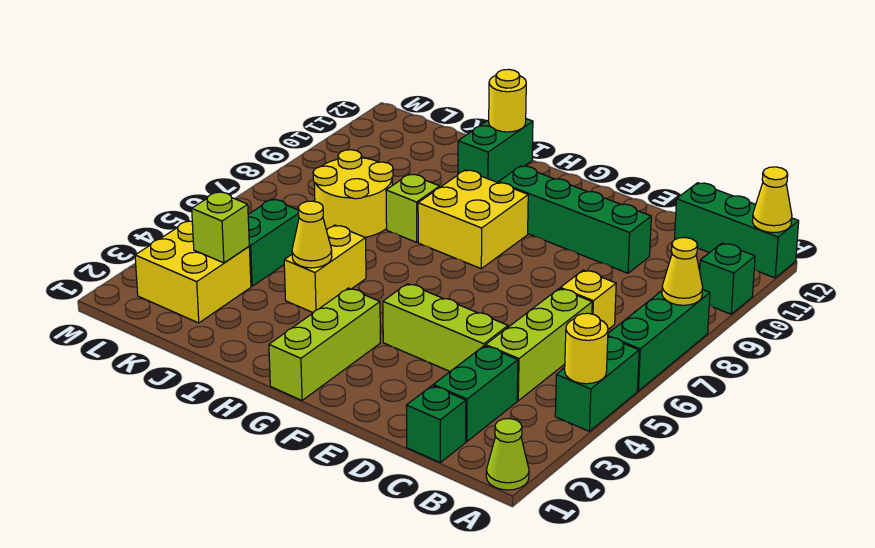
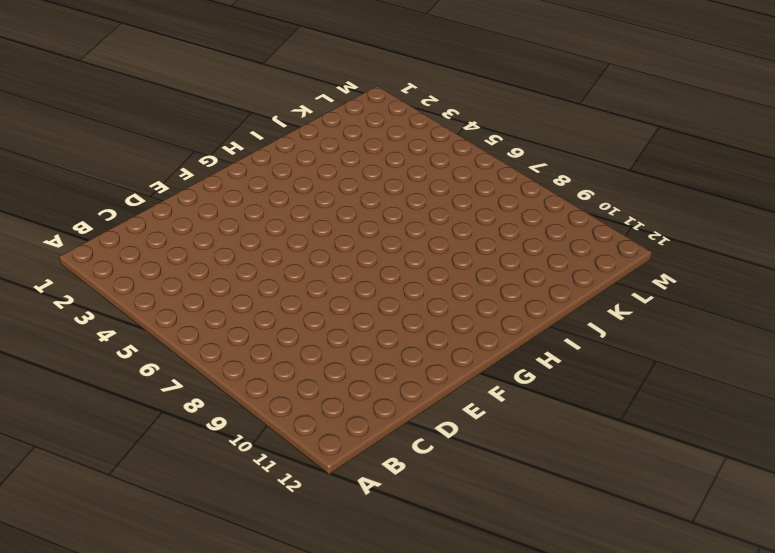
none -> lime cone A1 level 1
none -> green brick A4:A5 level 1
none -> green brick A6:A8 level 1

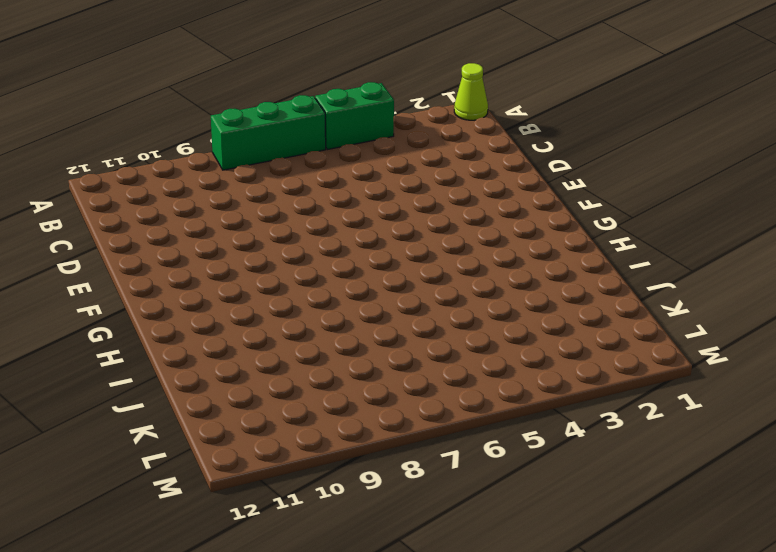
none -> green brick A10 level 1
none -> green brick A12:C12 level 1
none -> green brick C1 level 1

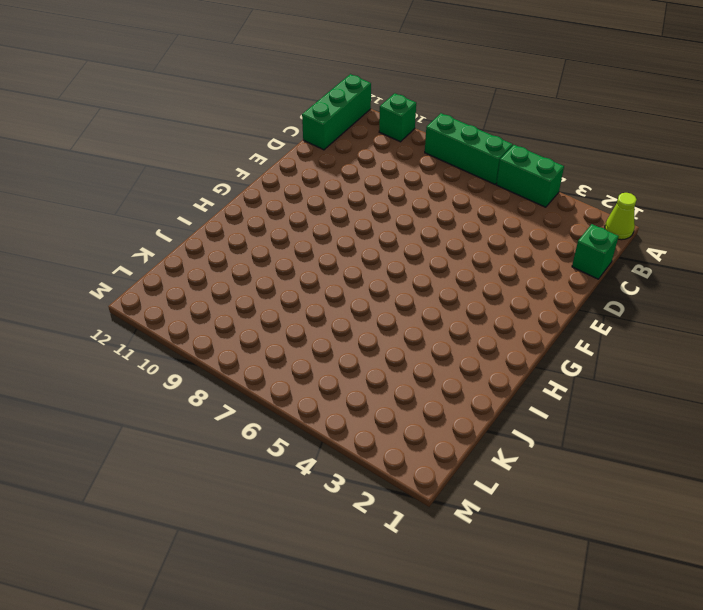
none -> green brick C2:C3 level 1
none -> lime brick C4:C6 level 1
none -> yellow brick C7 level 1

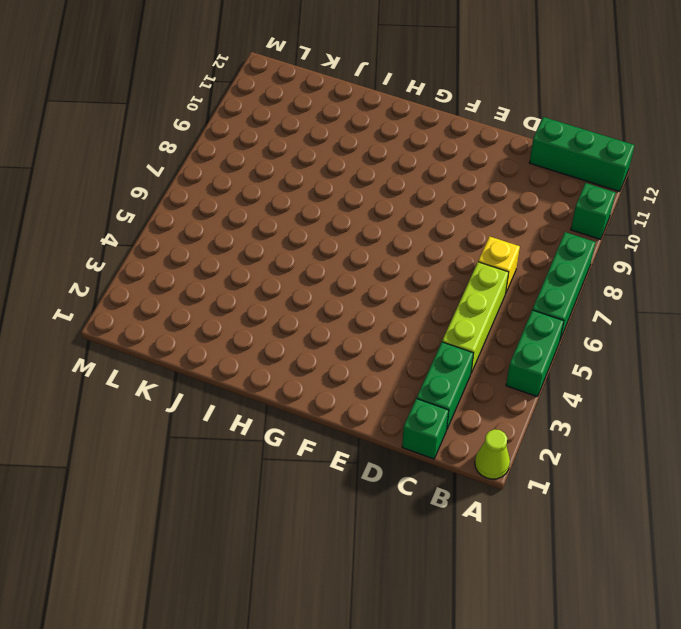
none -> lime brick D4:F4 level 1
none -> green brick D10:G10 level 1
none -> lime brick G1:G3 level 1

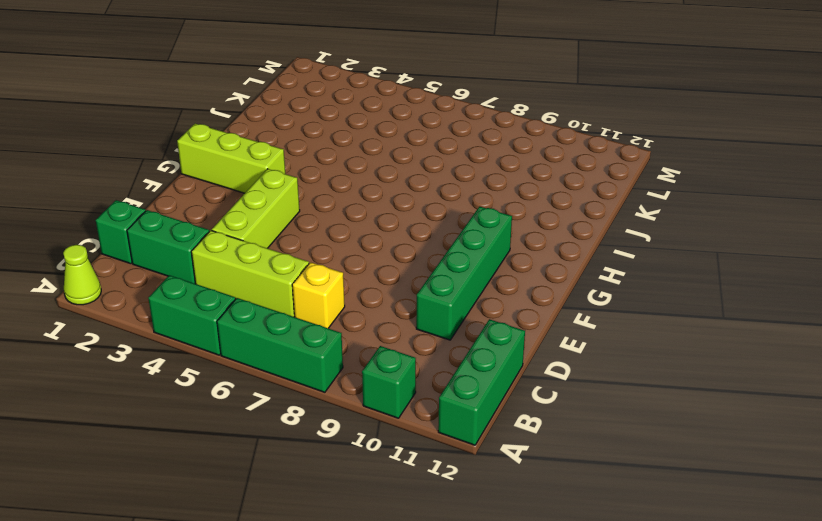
none -> yellow brick G8:H9 level 1
none -> yellow brick I4:I5 level 1
none -> lime brick I8 level 1

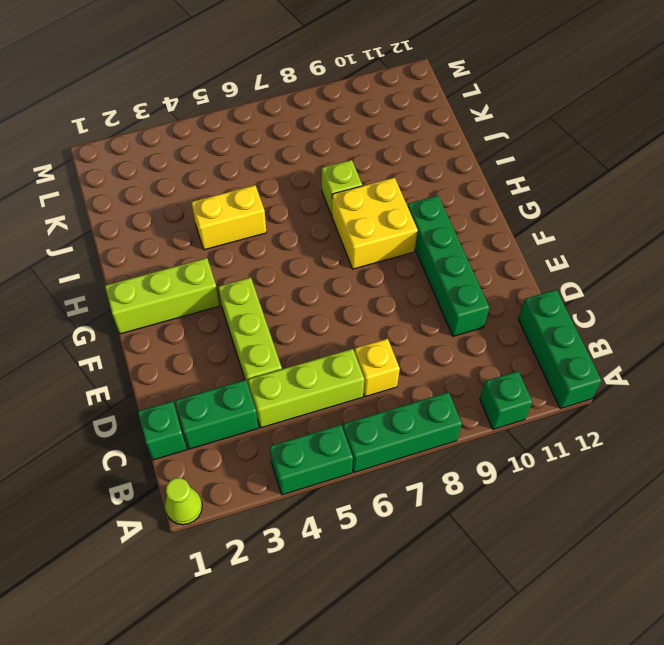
none -> green brick I11:I12 level 1
none -> yellow round brick J7:K8 level 1
none -> yellow brick K2:L3 level 1

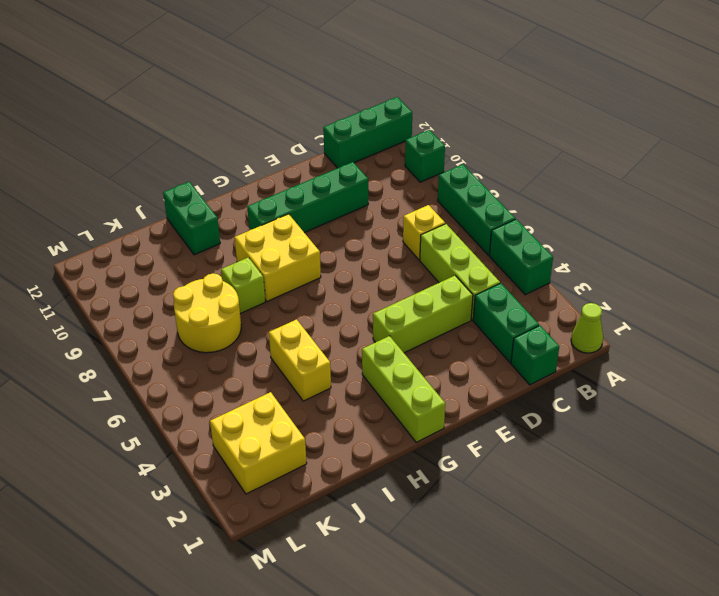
none -> green brick K4:K5 level 1
none -> yellow round brick A4 level 2
none -> yellow cone A8 level 2

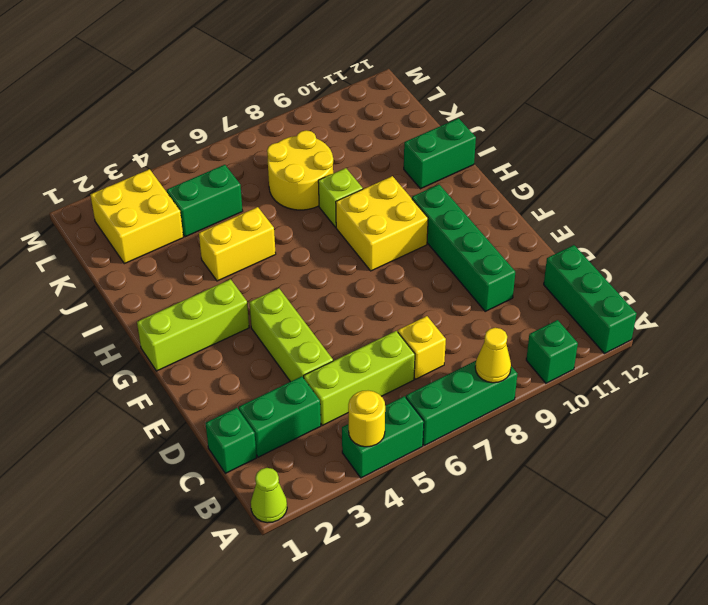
none -> yellow cone A12 level 2
none -> yellow cone I4 level 2
none -> yellow round brick I12 level 2

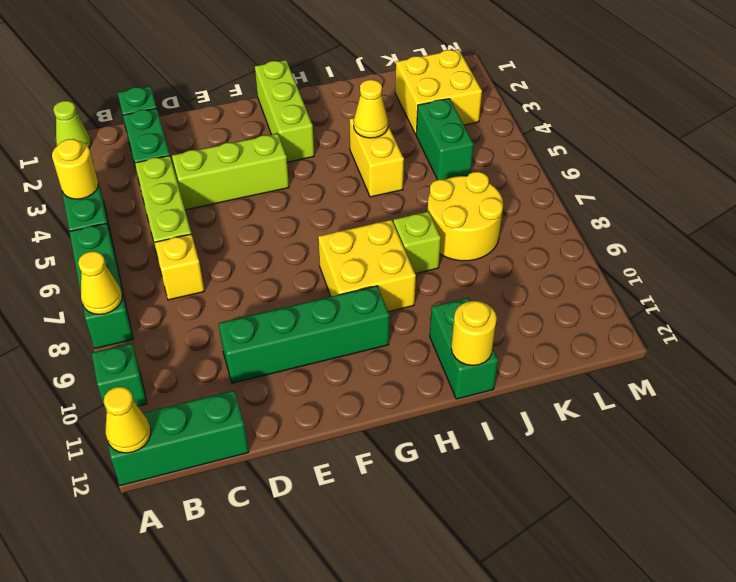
none -> lime brick K3 level 2

